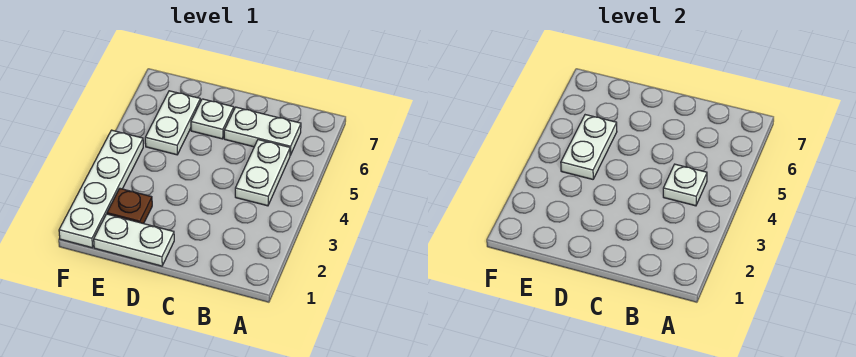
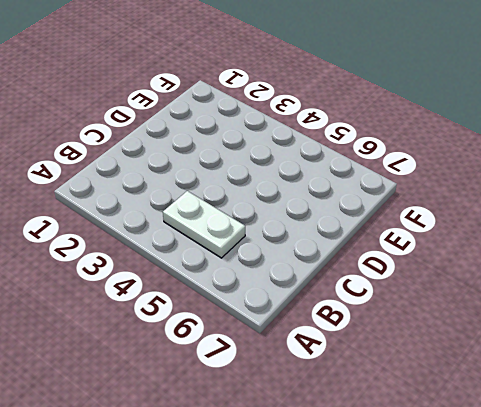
none -> white plate B6:C6 level 1
none -> white plate D1:E1 level 1

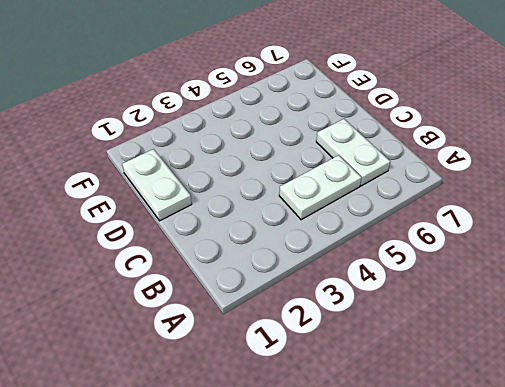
none -> white plate D6 level 1
none -> brown plate E2 level 1

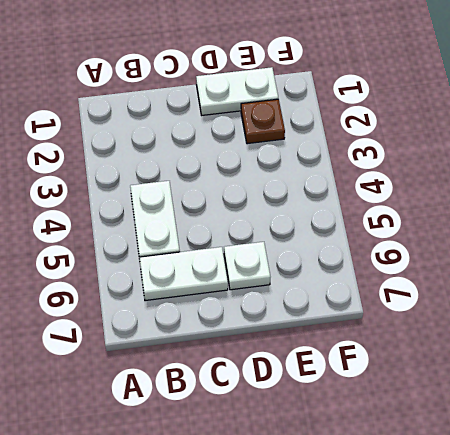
none -> white plate E5:E6 level 1
none -> white plate F1:F4 level 1

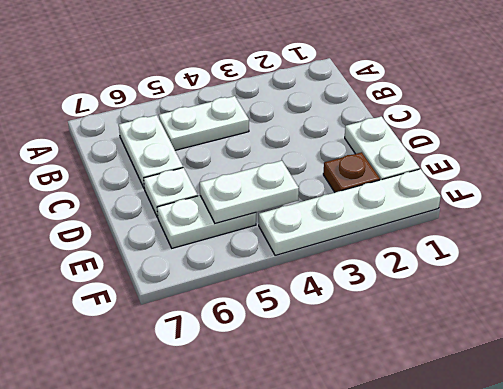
none -> white plate B4 level 2

